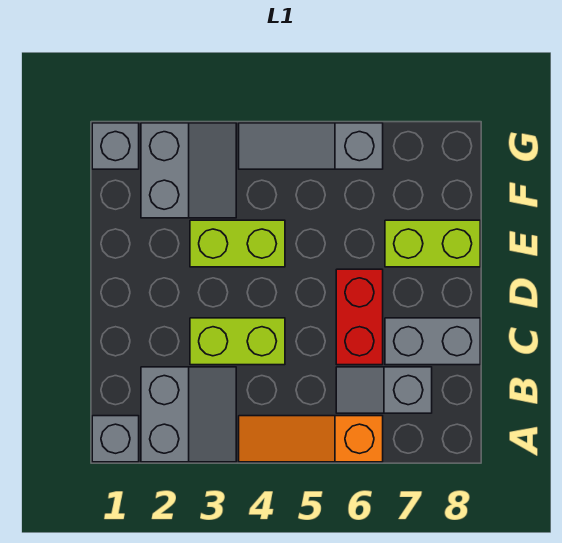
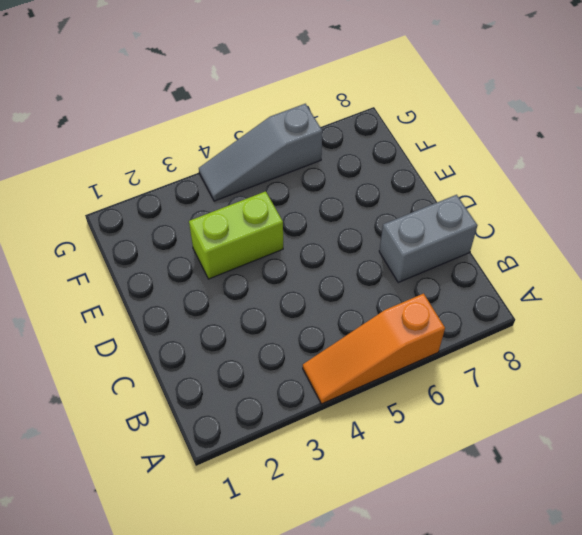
none -> grey brick A1 level 1
none -> grey slope A2:B3 level 1 top 2
none -> grey slope B6:B7 level 1 top 7

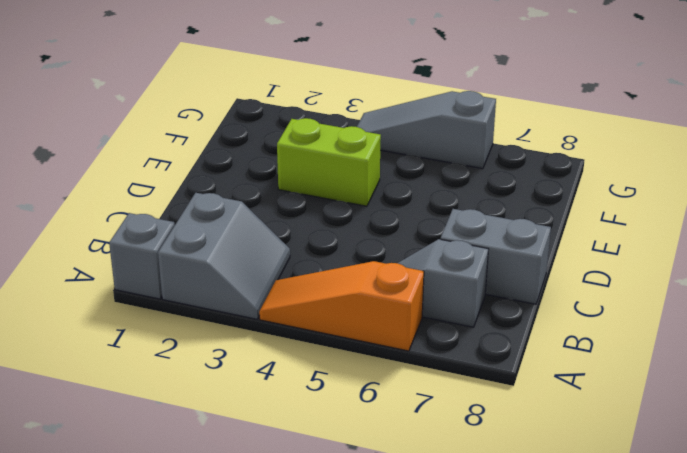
none -> lime brick C3:C4 level 1
none -> red brick C6:D6 level 1
none -> lime brick E7:E8 level 1

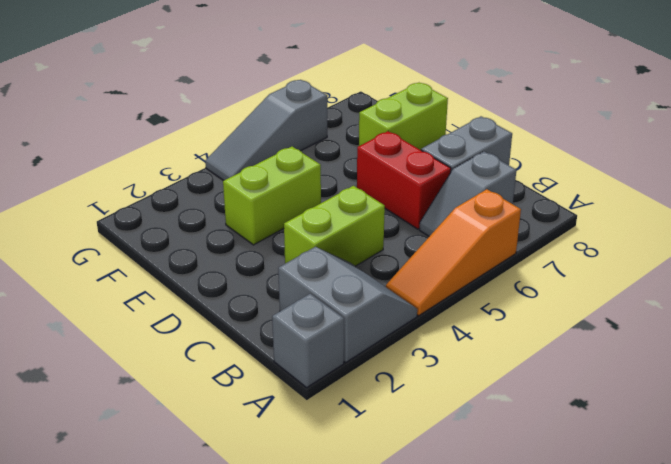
none -> grey slope F2:G3 level 1 top 2
none -> grey brick G1 level 1

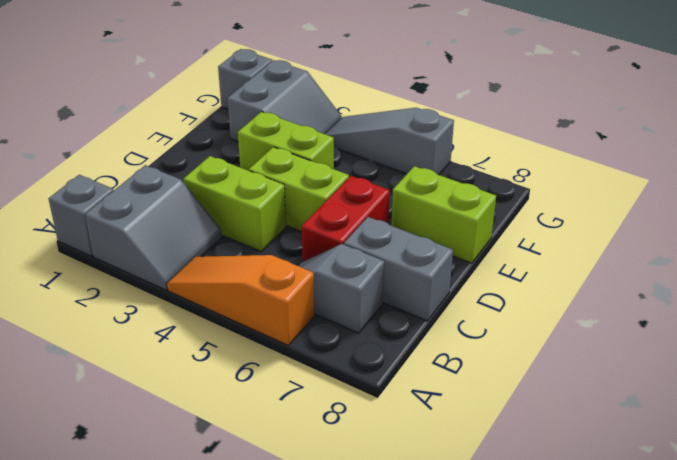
lime brick D4:D5 level 1 -> none

